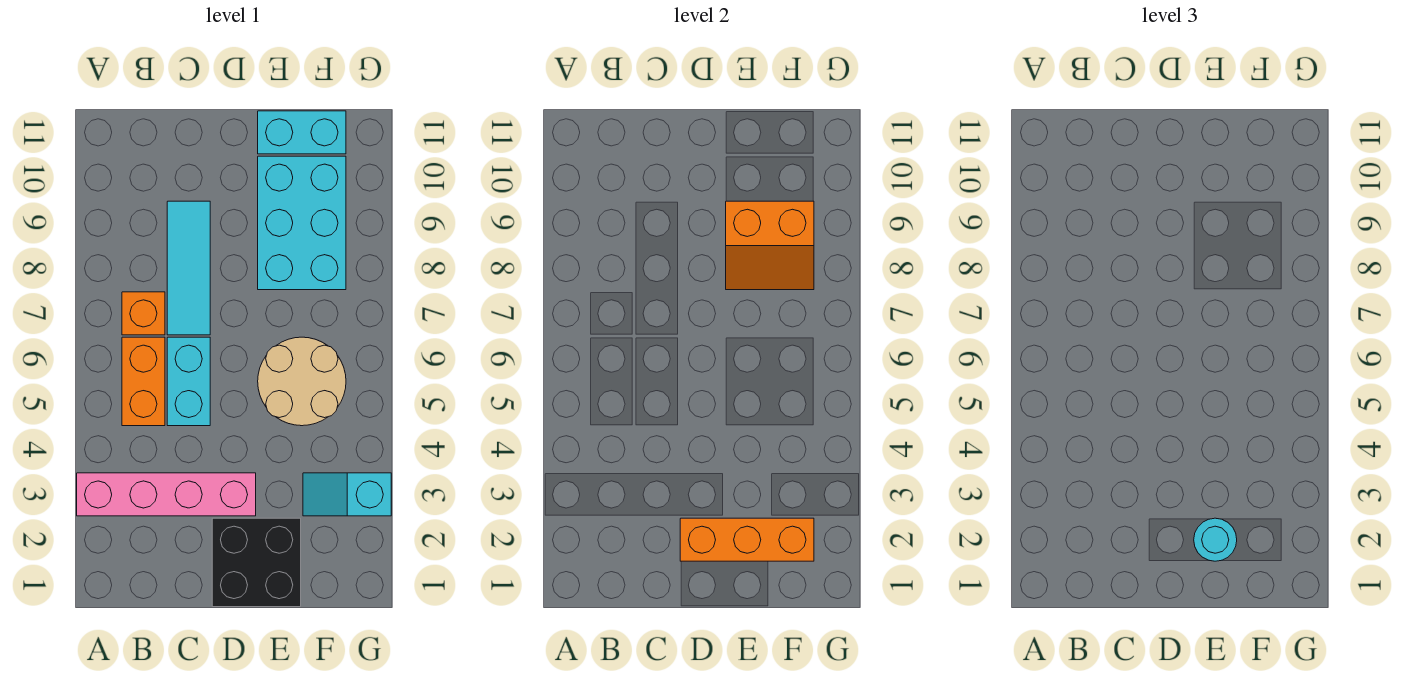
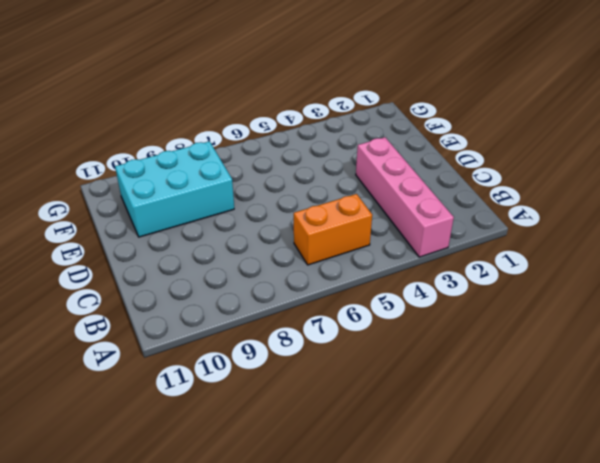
none -> orange brick B7 level 1
none -> cyan brick C5:C6 level 1
none -> cyan tile C7:C9 level 1

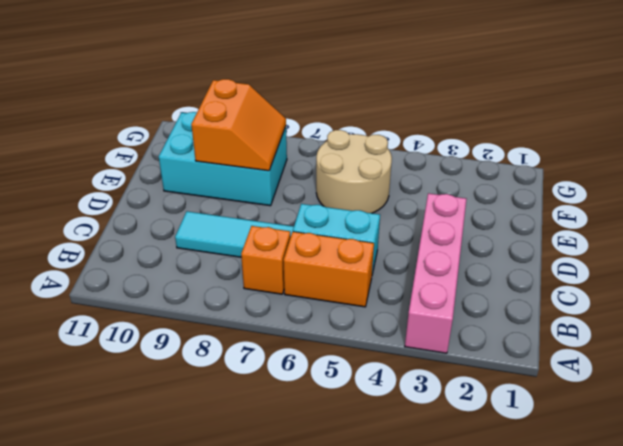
none -> black brick D1:E2 level 1
none -> cyan brick E11:F11 level 1
none -> cyan slope F3:G3 level 1 top G

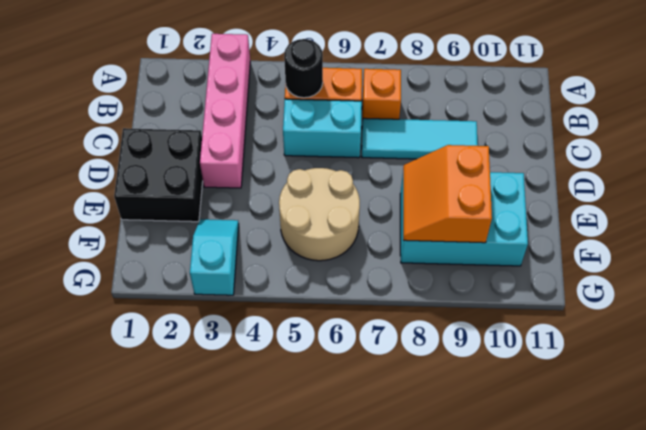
black round brick B5 level 2 -> none
none -> cyan brick E11:F11 level 1
none -> orange brick D2:F2 level 2
none -> cyan round brick E2 level 3

